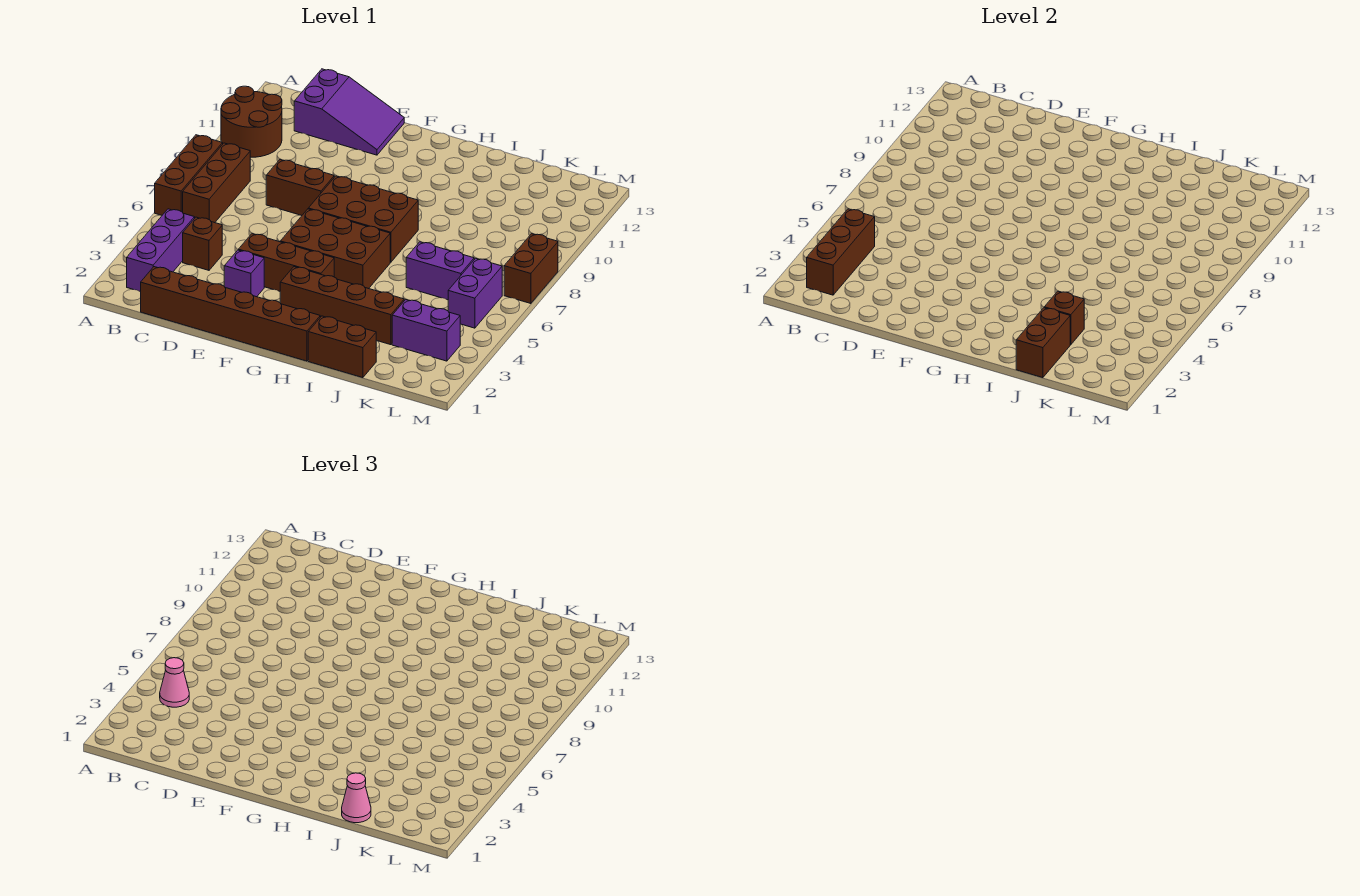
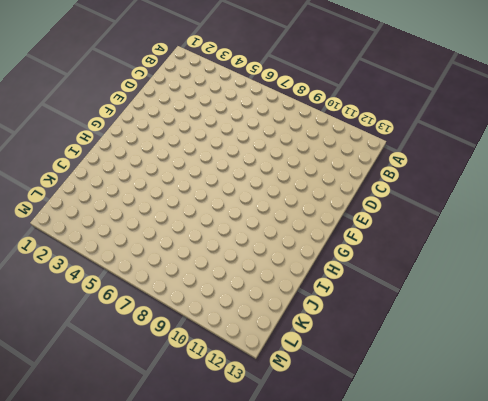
none -> brown brick A6:A8 level 1
none -> brown round brick A10:B11 level 1
none -> purple brick B2:B4 level 1

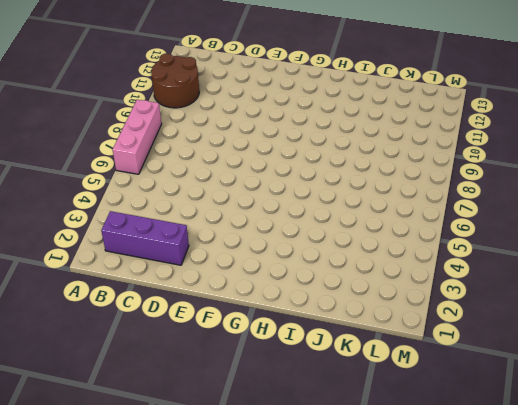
pink brick A6:A8 level 1 -> brown brick A6:A8 level 1
purple brick B2:D2 level 1 -> purple brick B2:B4 level 1
none -> brown brick B6:B8 level 1
none -> brown brick C1:H1 level 1
none -> brown brick C4 level 1

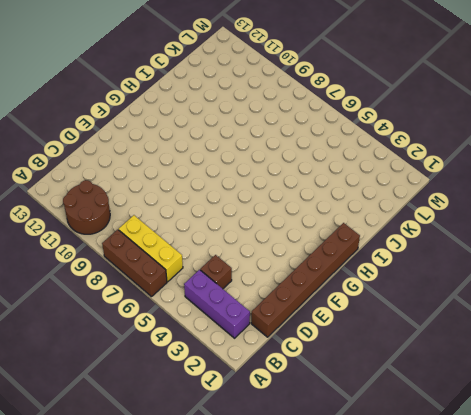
yellow brick B6:B8 level 1 -> brown brick B6:B8 level 1
none -> purple slope C12:E13 level 1 top C
none -> brown brick D8:E8 level 1
none -> purple brick E3 level 1

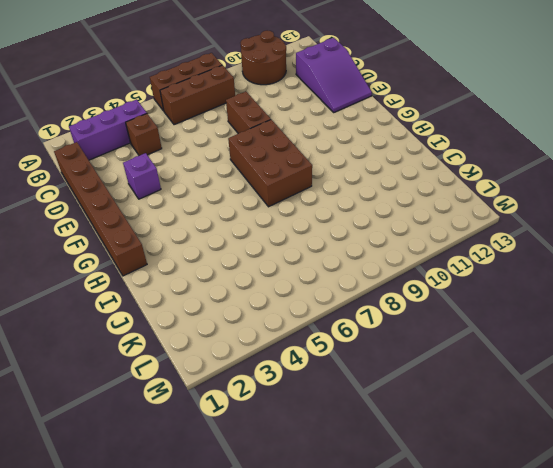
none -> brown brick E4:G4 level 1
none -> brown brick F5:H6 level 1
none -> brown brick G3:J3 level 1

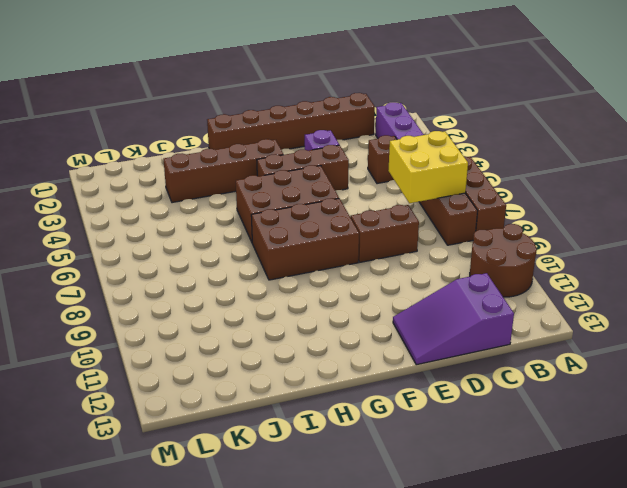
yellow brick B6:C7 level 2 -> none
none -> brown brick I1:J1 level 1
none -> purple brick J6:K6 level 1
none -> purple brick K3:L3 level 1

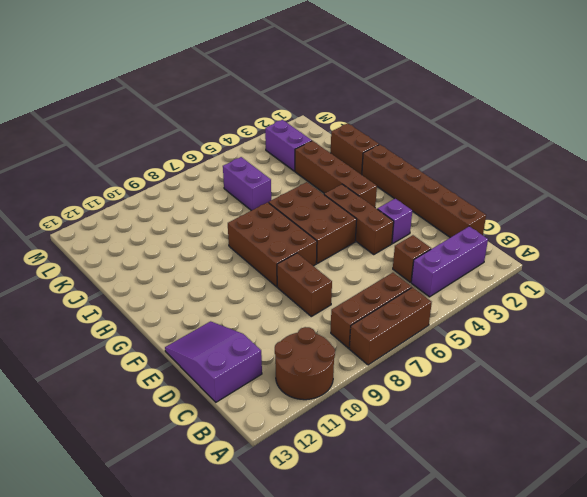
none -> purple brick L5:L6 level 1
none -> brown brick M7:M8 level 1
none -> brown brick B2:B4 level 2

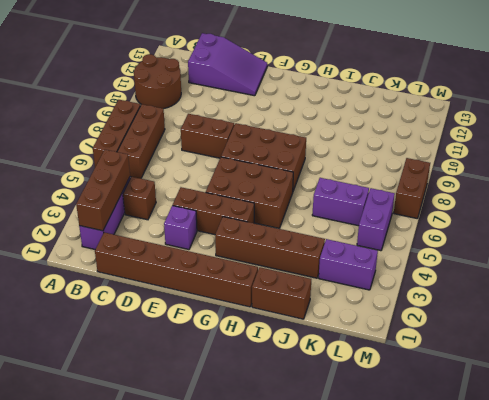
none -> brown brick J1:J2 level 2
none -> brown brick J3 level 2
none -> pink cone B4 level 3

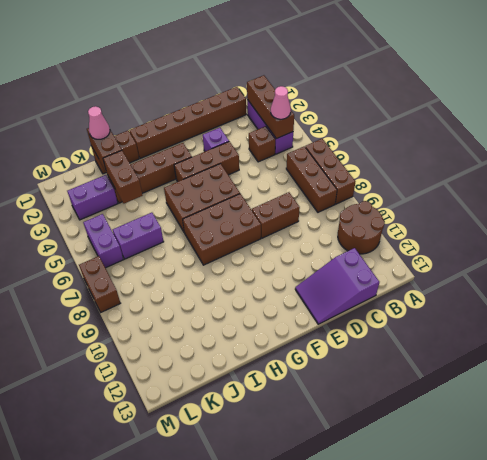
brown brick J3:J4 level 2 -> brown brick J3 level 2

